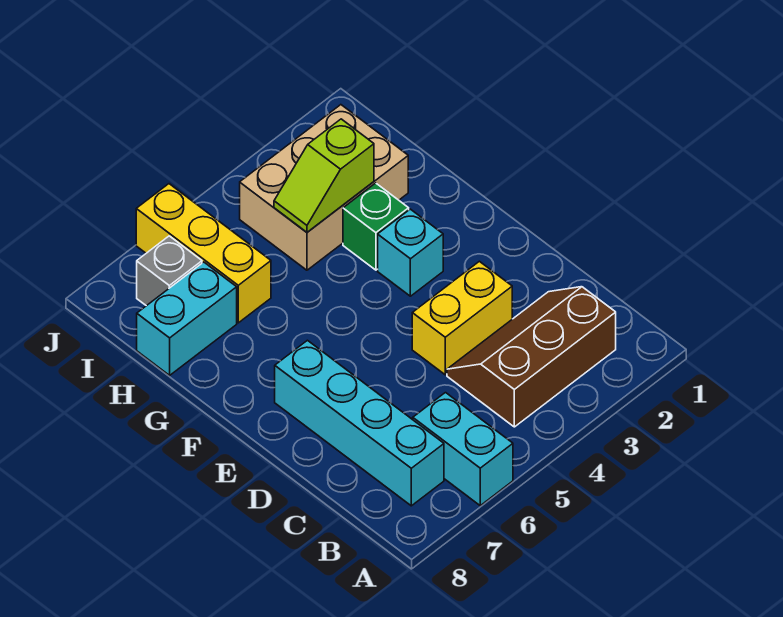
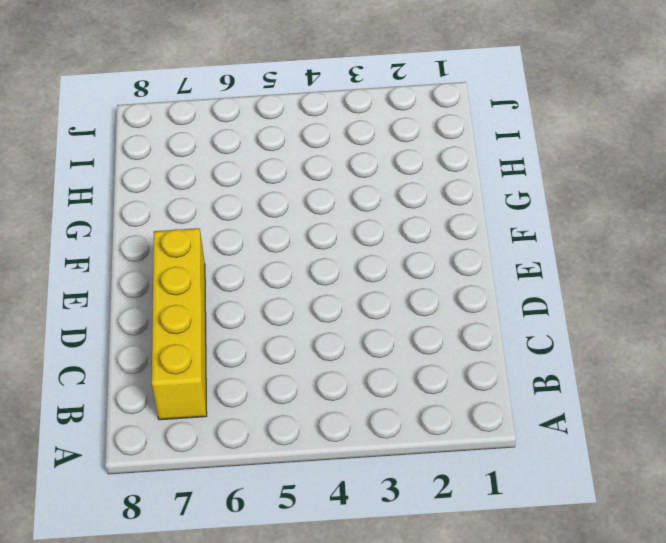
yellow brick B7:E7 level 1 -> cyan brick B7:E7 level 1
none -> cyan brick A6:B6 level 1
none -> brown slope B2:C4 level 1 top B

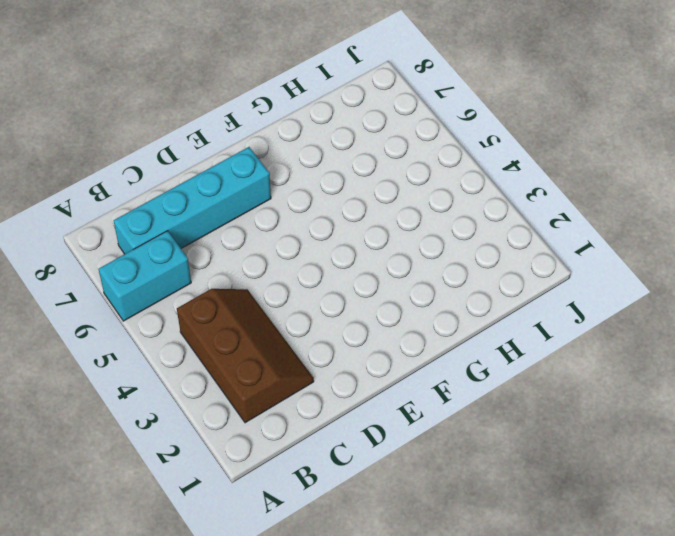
none -> yellow brick D3:D4 level 1
none -> cyan brick F3 level 1

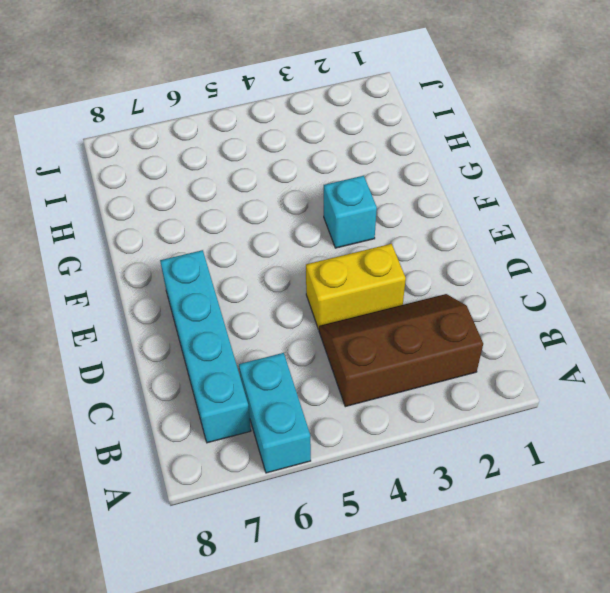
none -> green brick G3 level 1
none -> tan brick H2:I4 level 1

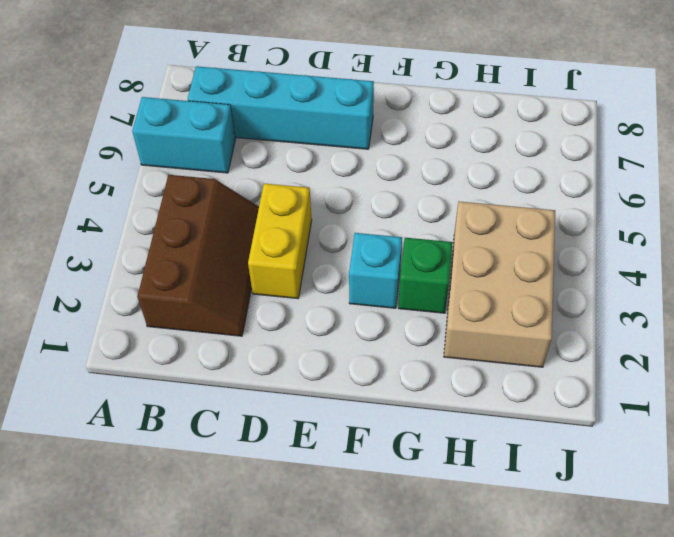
none -> yellow brick H6:J6 level 1
none -> cyan brick H7:H8 level 1

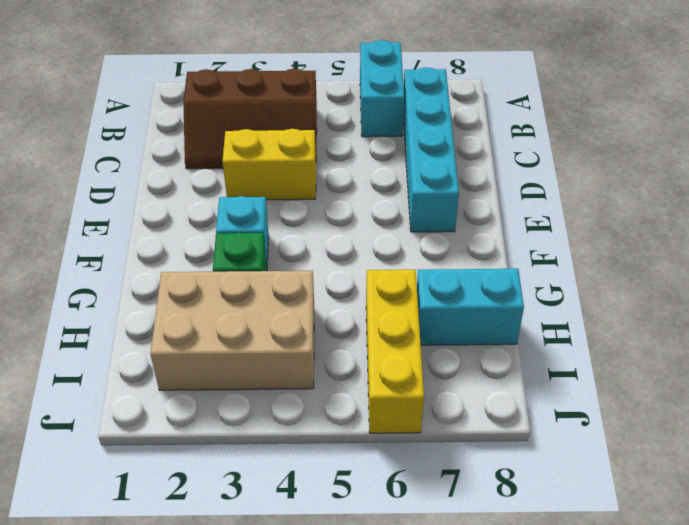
none -> grey brick I7 level 1
none -> lime slope H3:H4 level 2 top 3

